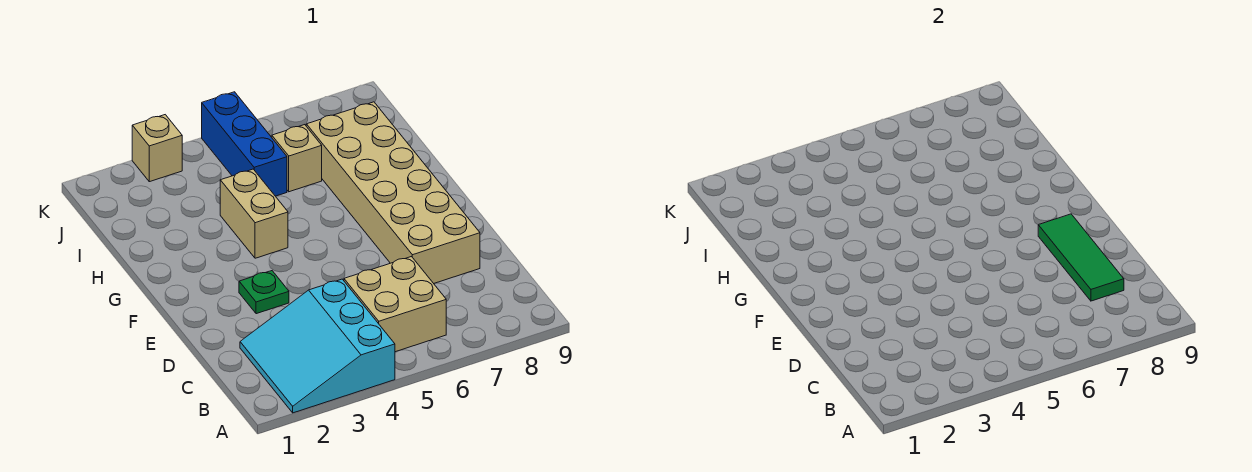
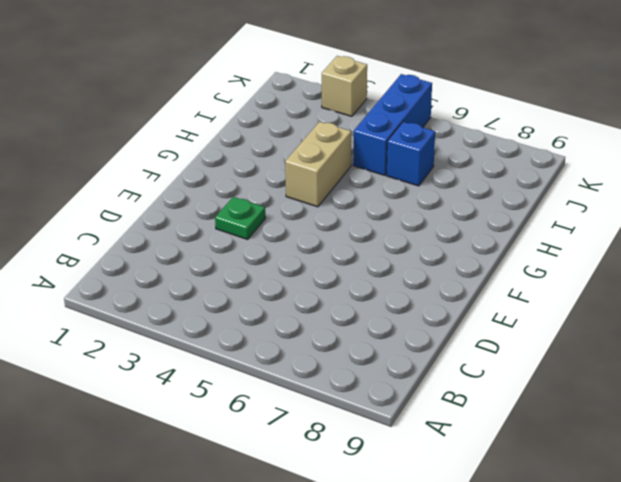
blue brick I6 level 1 -> tan brick I6 level 1
none -> cyan slope A2:C4 level 1 top 4
none -> tan brick B5:C6 level 1

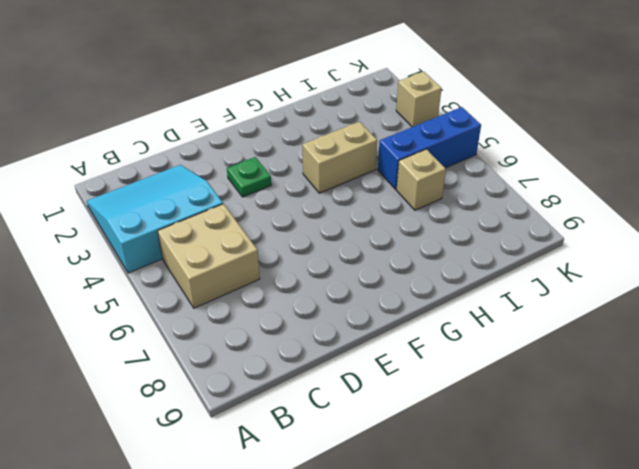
none -> tan brick D7:I8 level 1
none -> green tile C8:E8 level 2

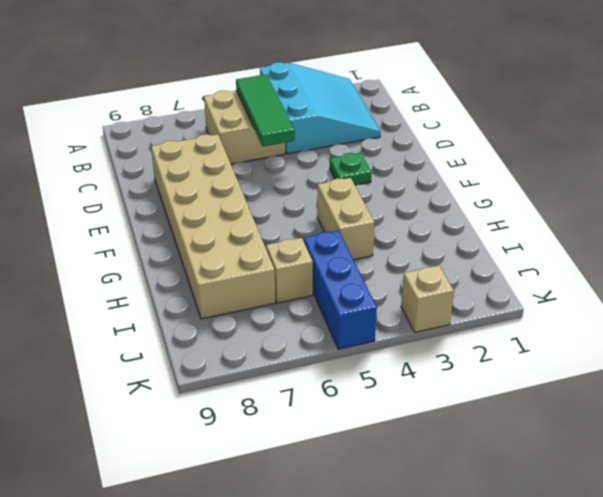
green tile B5:D5 level 2 -> green tile C8:E8 level 2

